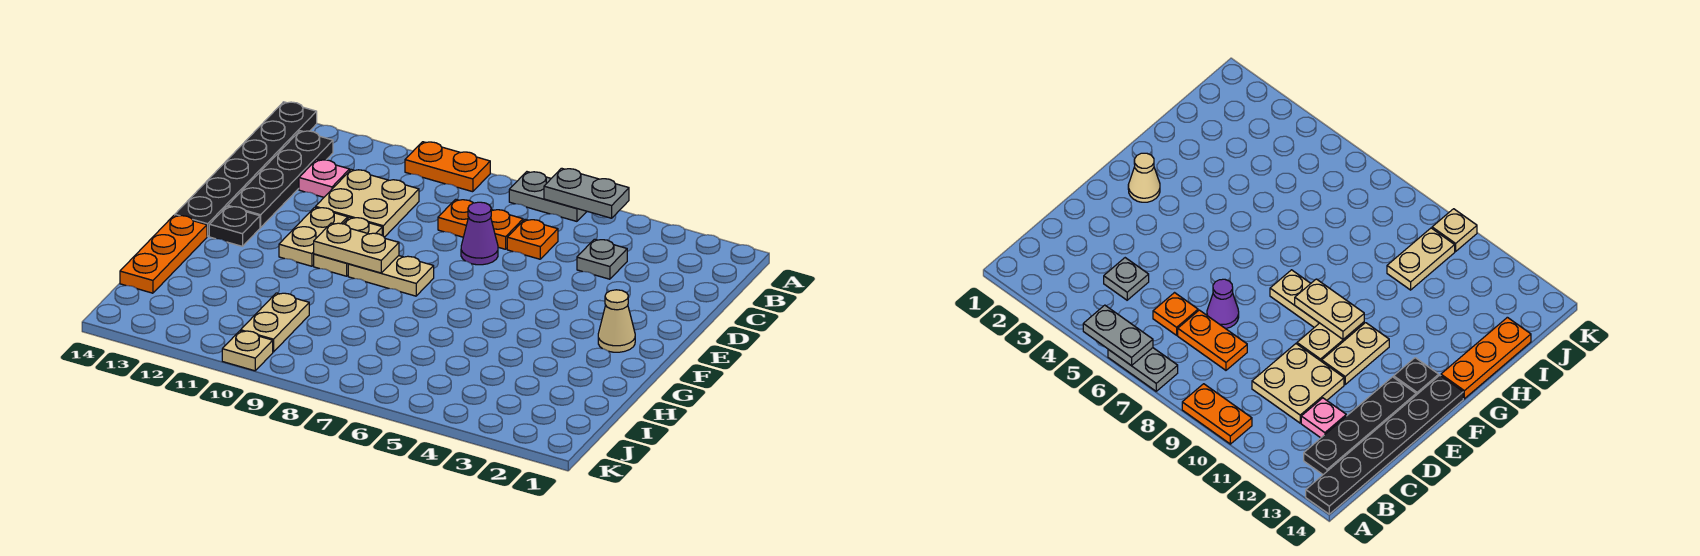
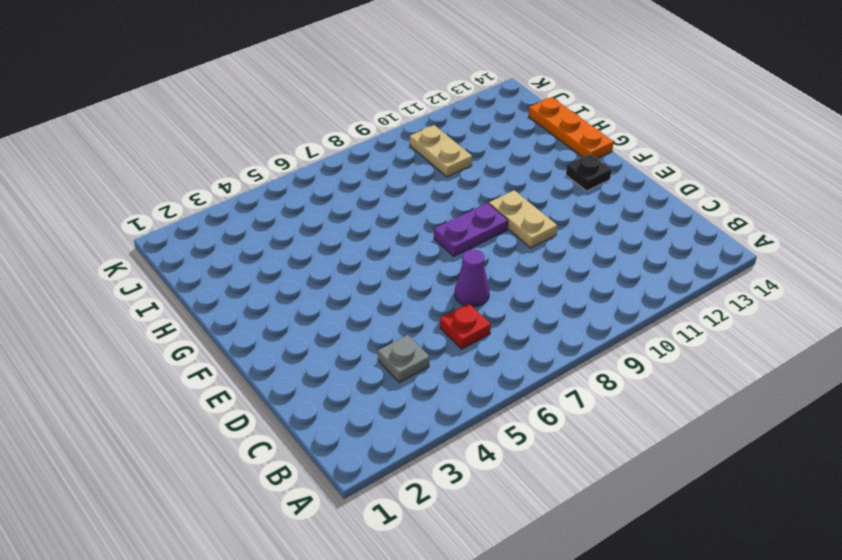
red plate C6 level 1 -> orange plate C6 level 1
purple plate F8:F9 level 1 -> tan plate F8:F9 level 1
none -> grey plate A6:A7 level 1
none -> orange plate A9:A10 level 1
none -> black plate A14:F14 level 1

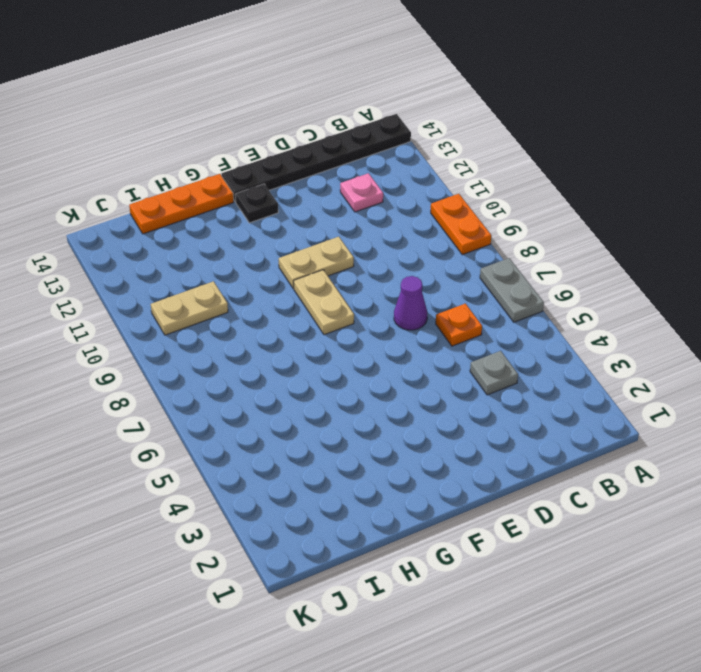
none -> black plate B13:E13 level 1
none -> orange plate C7:C8 level 1
none -> tan plate C10:D11 level 1

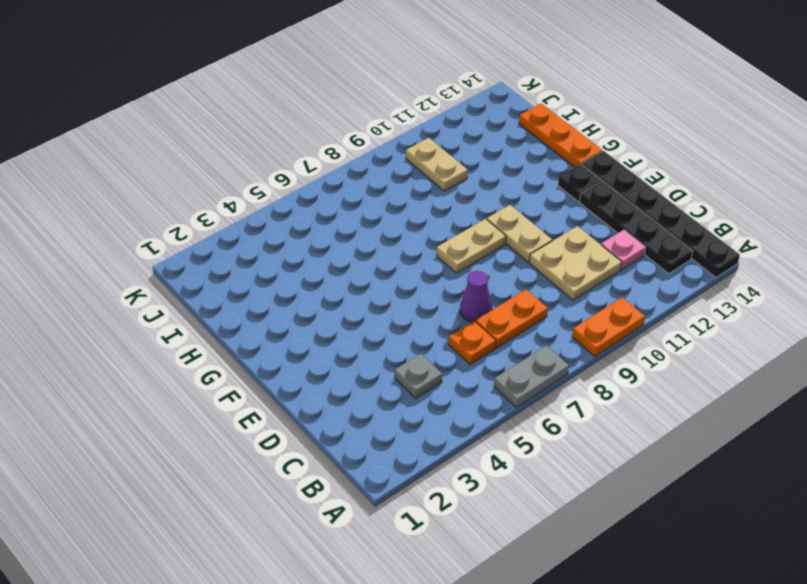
none -> tan plate E11:F11 level 1
none -> tan cone F2 level 1
none -> tan plate K10 level 1

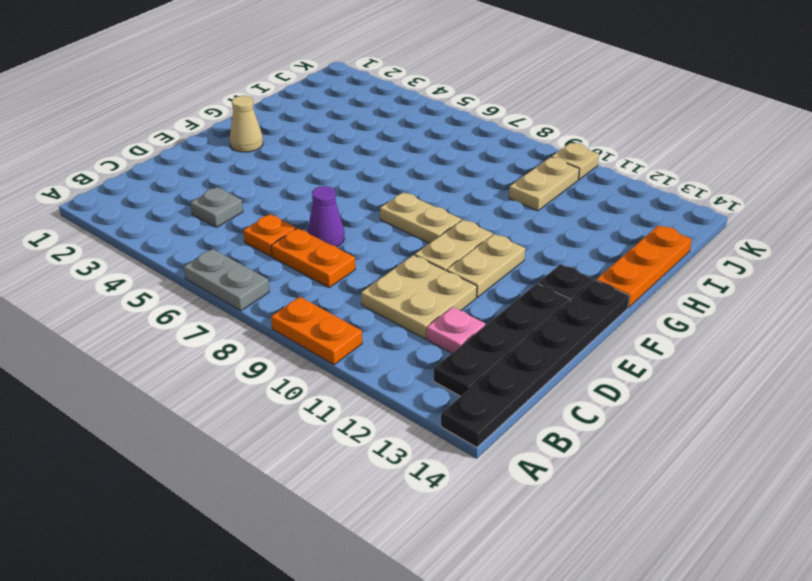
none -> grey plate A5:A6 level 2
none -> tan plate F9:F10 level 2

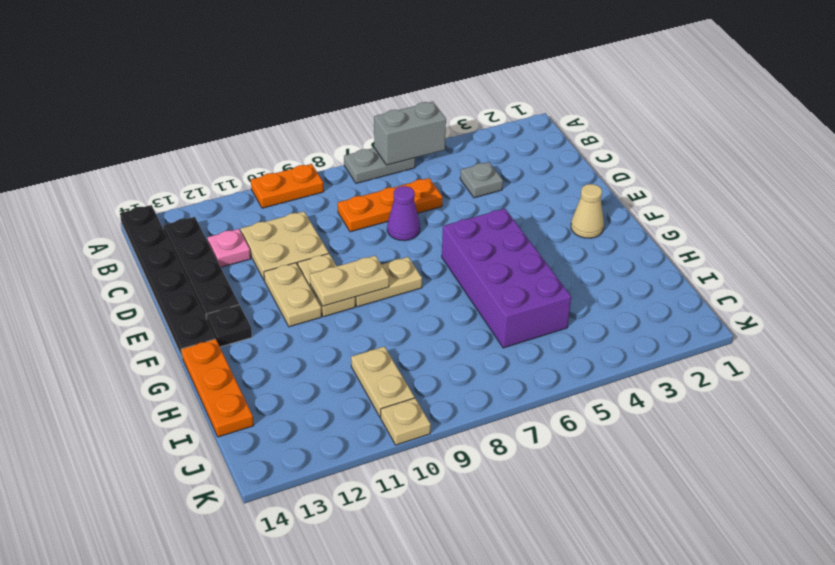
grey brick A5:A6 level 2 -> grey plate A5:A6 level 2
purple brick F5:I6 level 1 -> none

